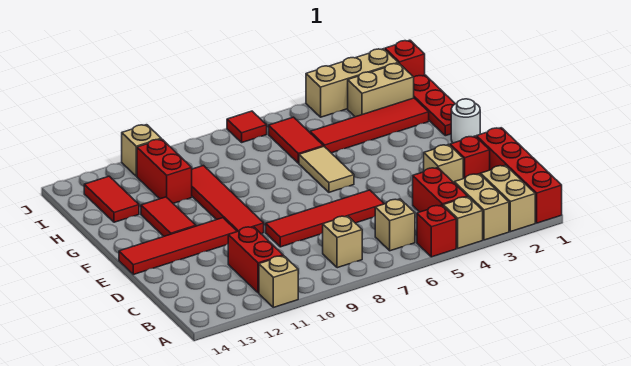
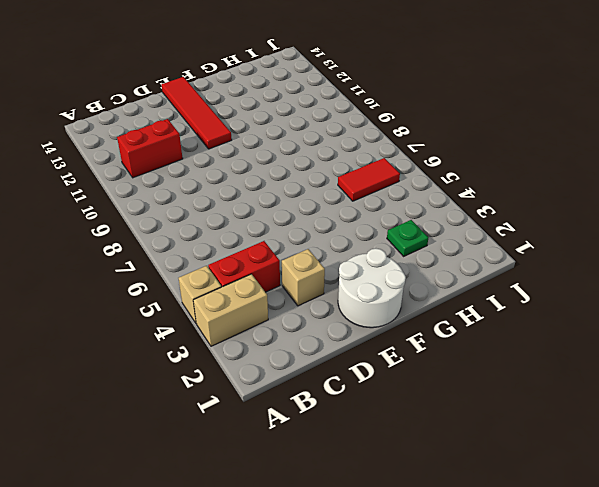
white round brick E1:F2 level 1 -> white round brick F1 level 1
green plate H3 level 1 -> red tile H2:H5 level 1
none -> red brick A1:D1 level 1
none -> tan brick A2:B2 level 1
none -> red brick A5 level 1

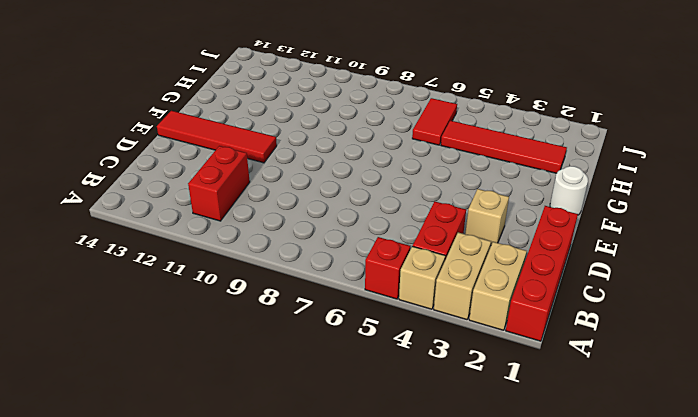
none -> tan brick A11 level 1
none -> tan brick B6 level 1
none -> tan brick B8 level 1

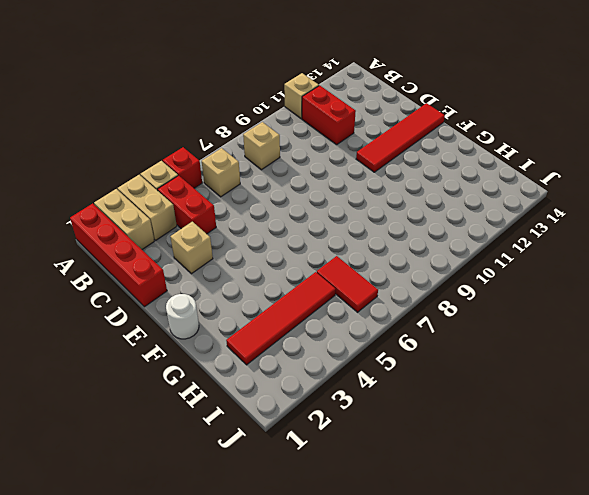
none -> red brick D2 level 1
none -> red tile D6:D9 level 1
none -> red tile E10:H10 level 1

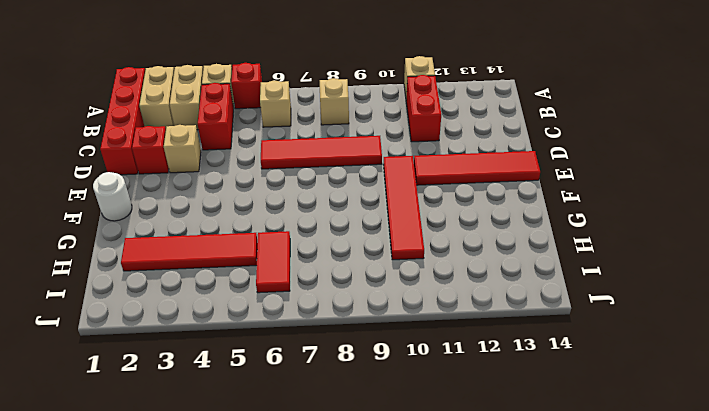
none -> tan tile F6:G6 level 1
none -> red tile F12:G12 level 1
none -> red plate G1:I1 level 1

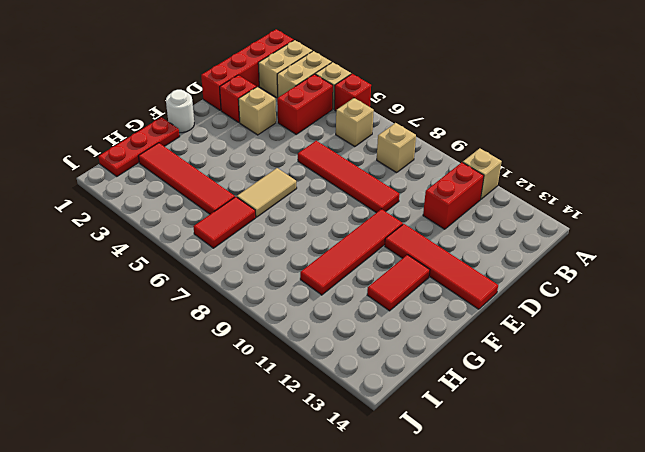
none -> red brick H11:I11 level 1
none -> red tile H13:I13 level 1
none -> tan brick I2:I3 level 1

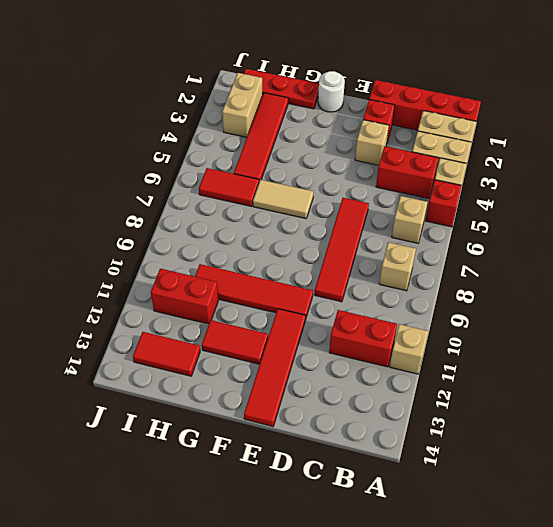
none -> red brick J1 level 1
none -> tan brick J2:J4 level 1
none -> red tile J7 level 1

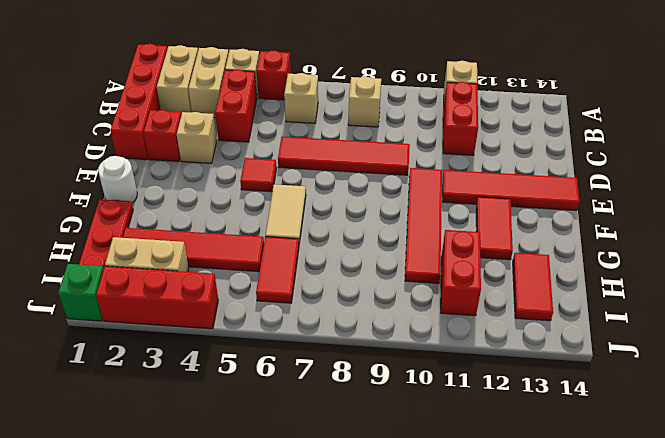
red tile E5 level 1 -> red tile J7 level 1
green brick J1 level 1 -> red brick J1 level 1
red brick J2:J4 level 1 -> tan brick J2:J4 level 1
none -> tan brick J11 level 1

